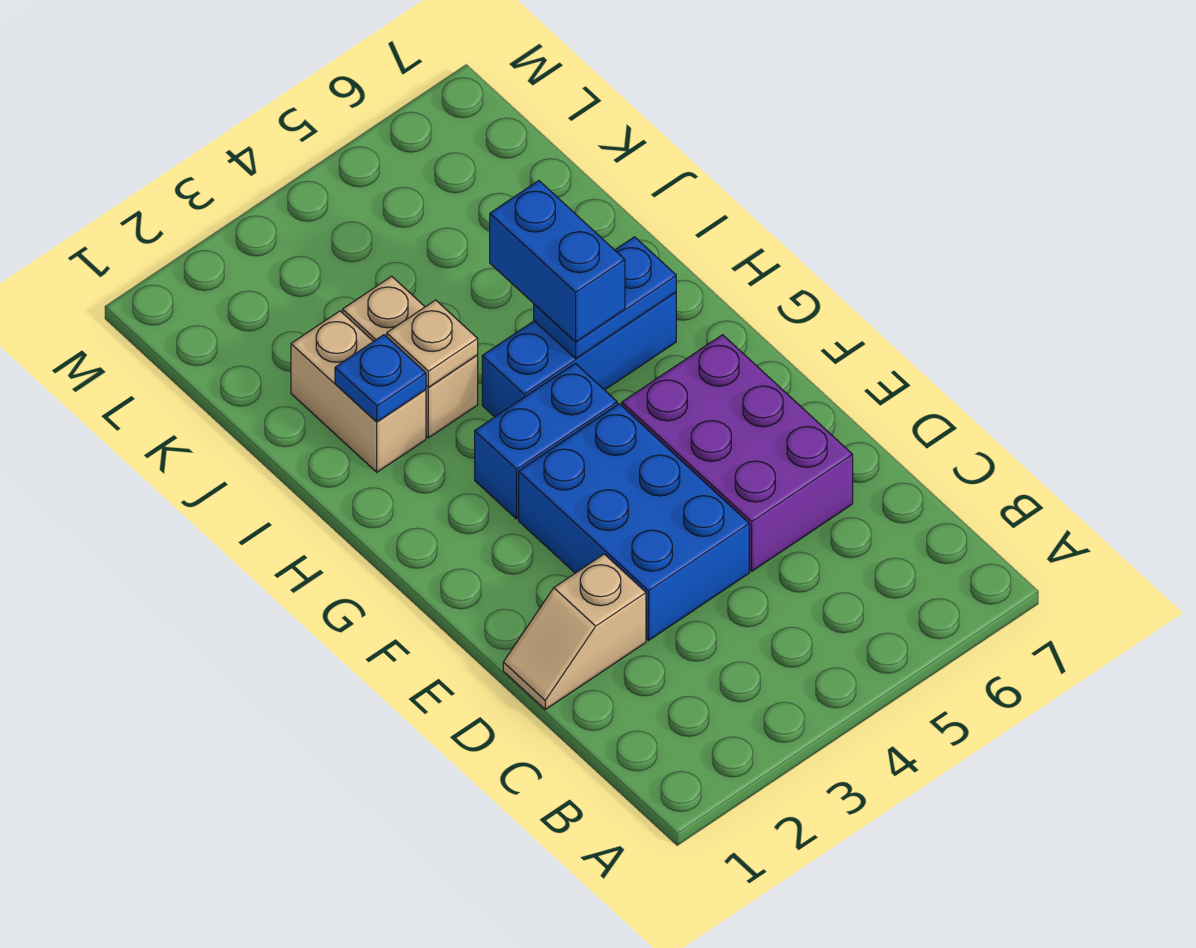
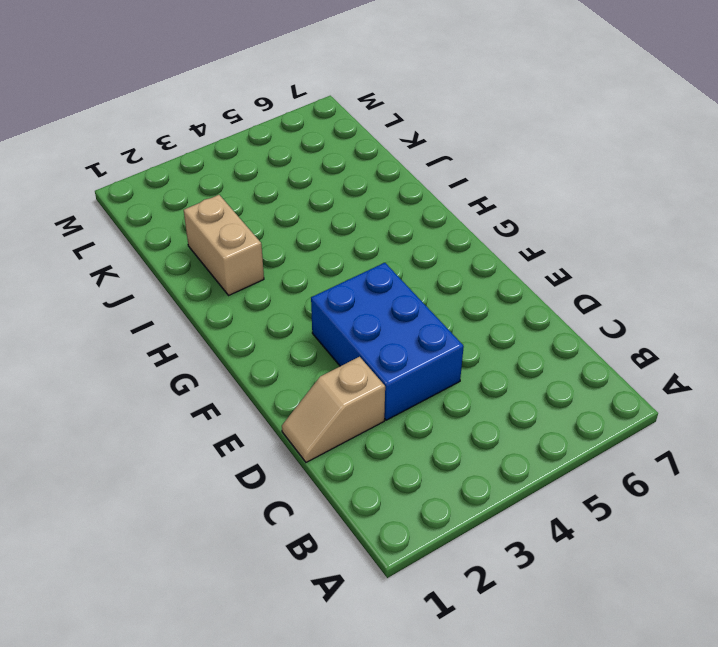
none -> purple brick D5:F6 level 1
none -> blue brick G3:G4 level 1

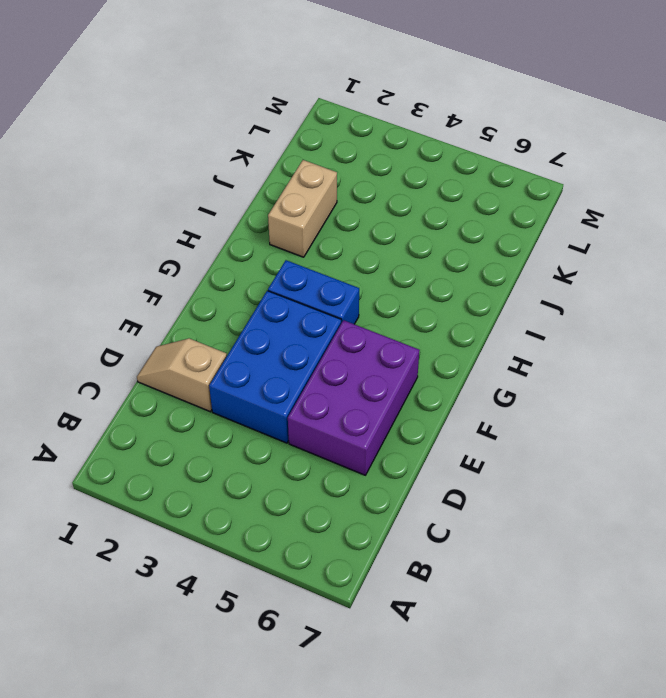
none -> blue brick H4:H6 level 1
none -> tan brick I3:J3 level 1

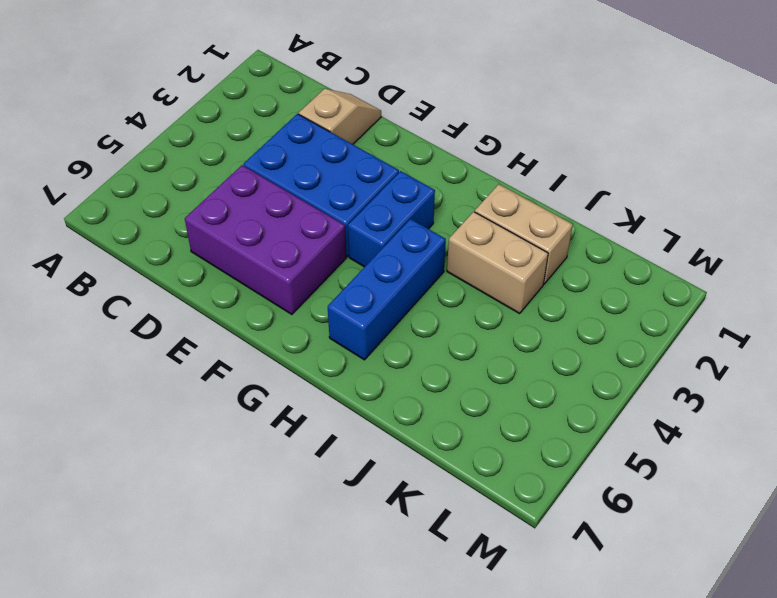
none -> blue plate H5:H6 level 2
none -> blue plate I2 level 2

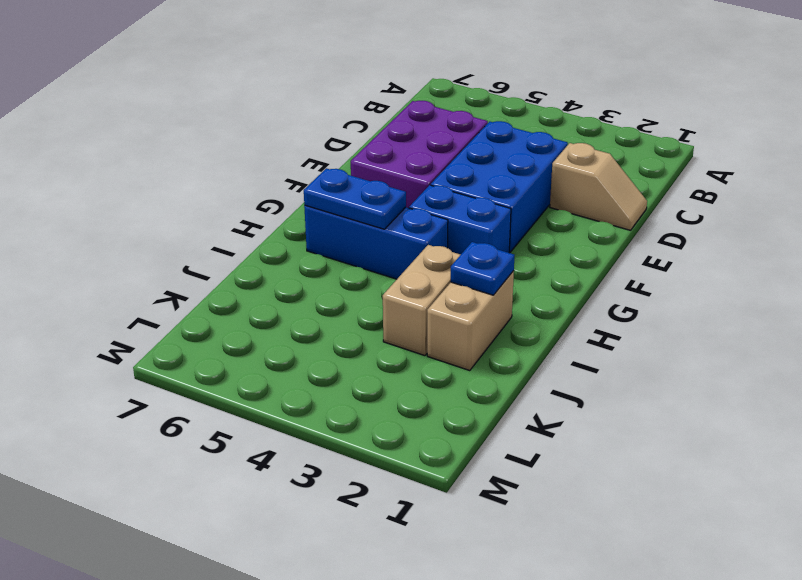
none -> tan plate I3 level 2
none -> blue brick H5:I5 level 3

